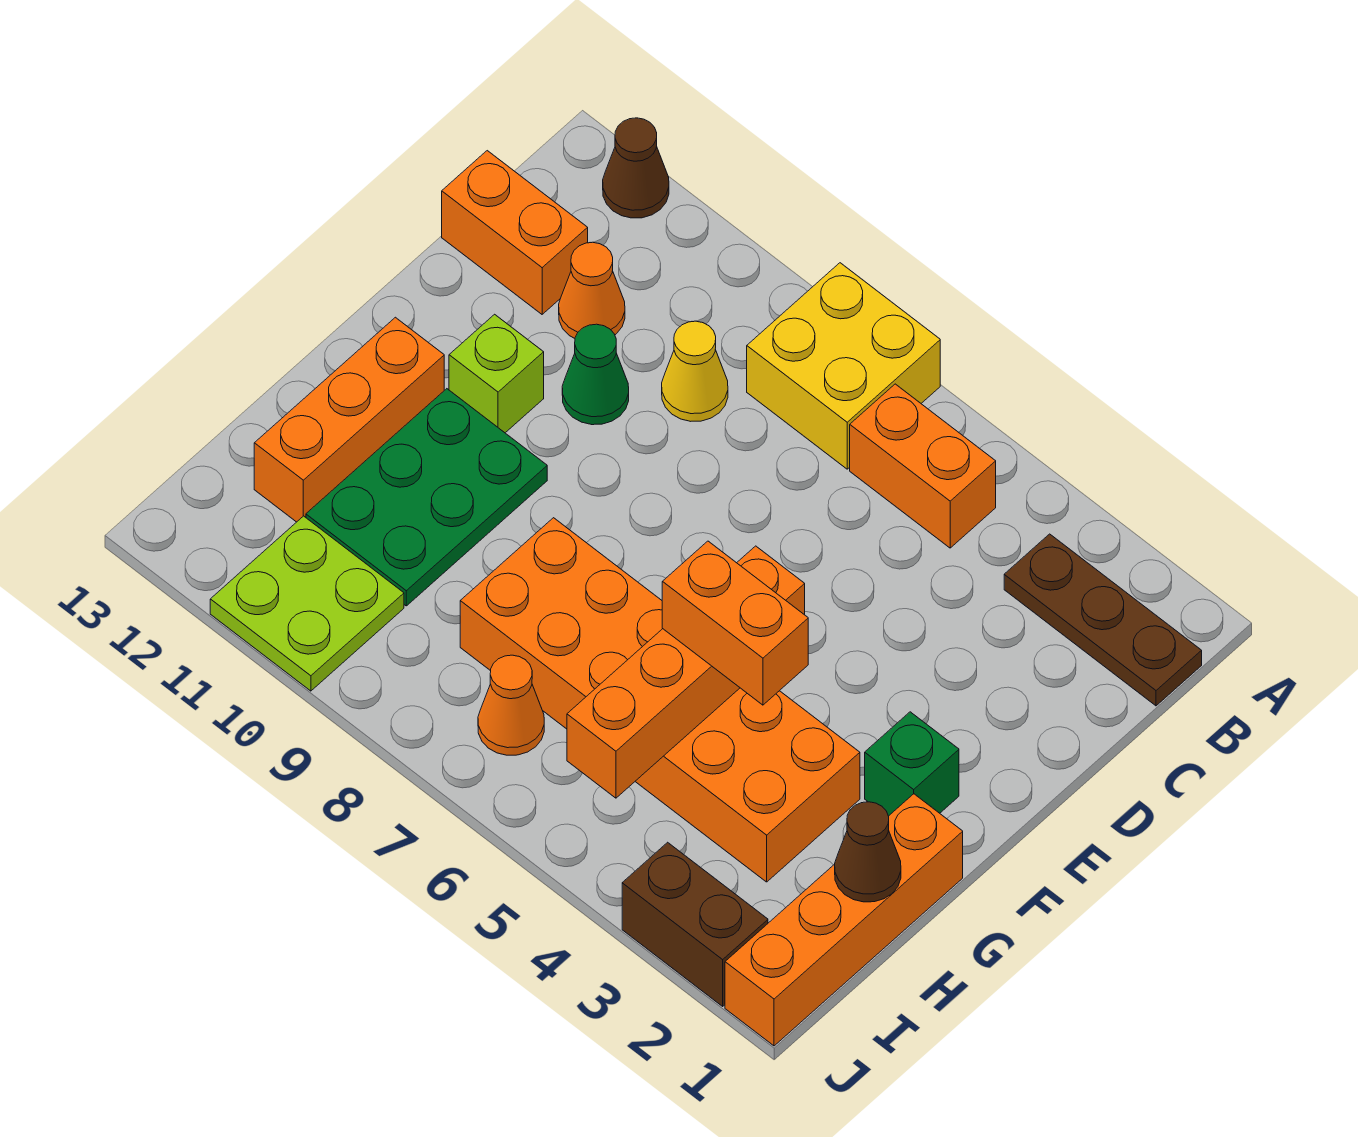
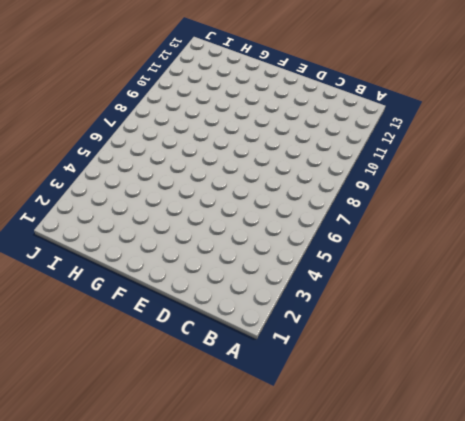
none -> yellow brick A7:B8 level 1
none -> brown cone A12 level 1
none -> brown plate B1:B3 level 1

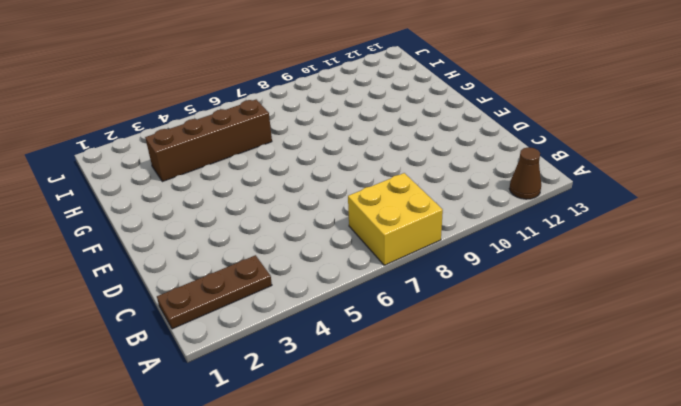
brown brick H3:H6 level 1 -> orange brick G3:H8 level 1
none -> orange brick B5:B6 level 1
none -> yellow cone C9 level 1
none -> orange cone C11 level 1

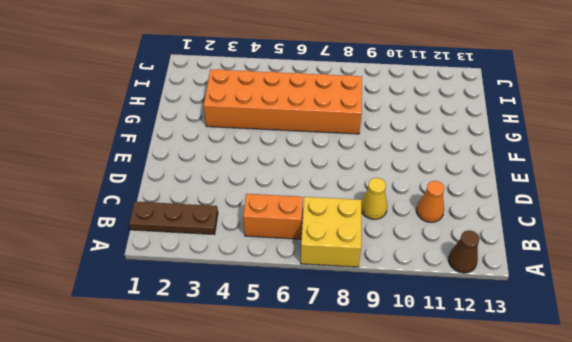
none -> orange brick C12:C13 level 1
none -> green cone D10 level 1
none -> lime brick E11 level 1

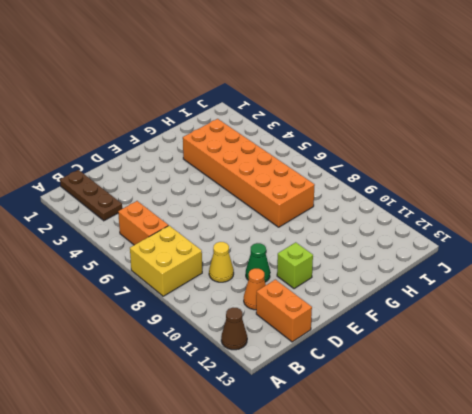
none -> green brick F2 level 1
none -> green plate F10:H11 level 1
none -> orange brick F12:H12 level 1

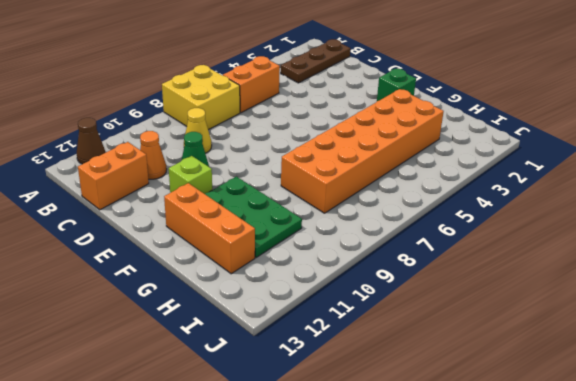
none -> orange brick G1:J1 level 1
none -> orange cone I7 level 1
none -> lime plate I10:J11 level 1

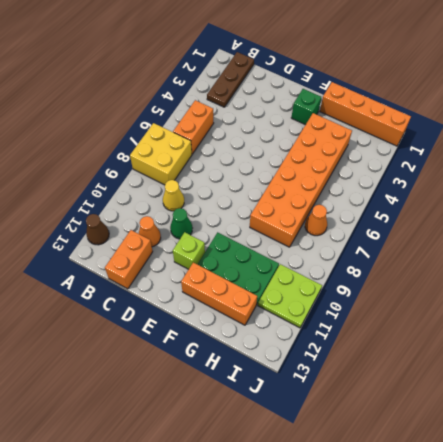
none -> brown brick J2:J3 level 1
none -> orange brick F5:I5 level 2
none -> brown cone H1 level 2

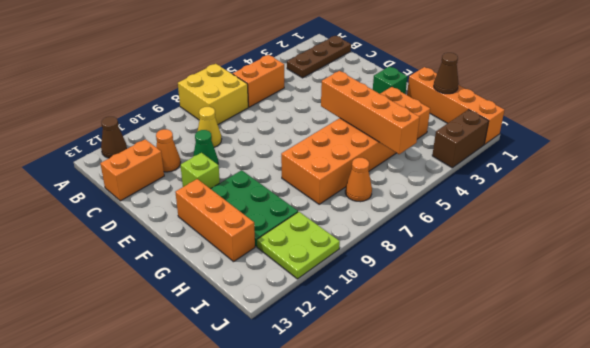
none -> orange brick G4:G5 level 3

